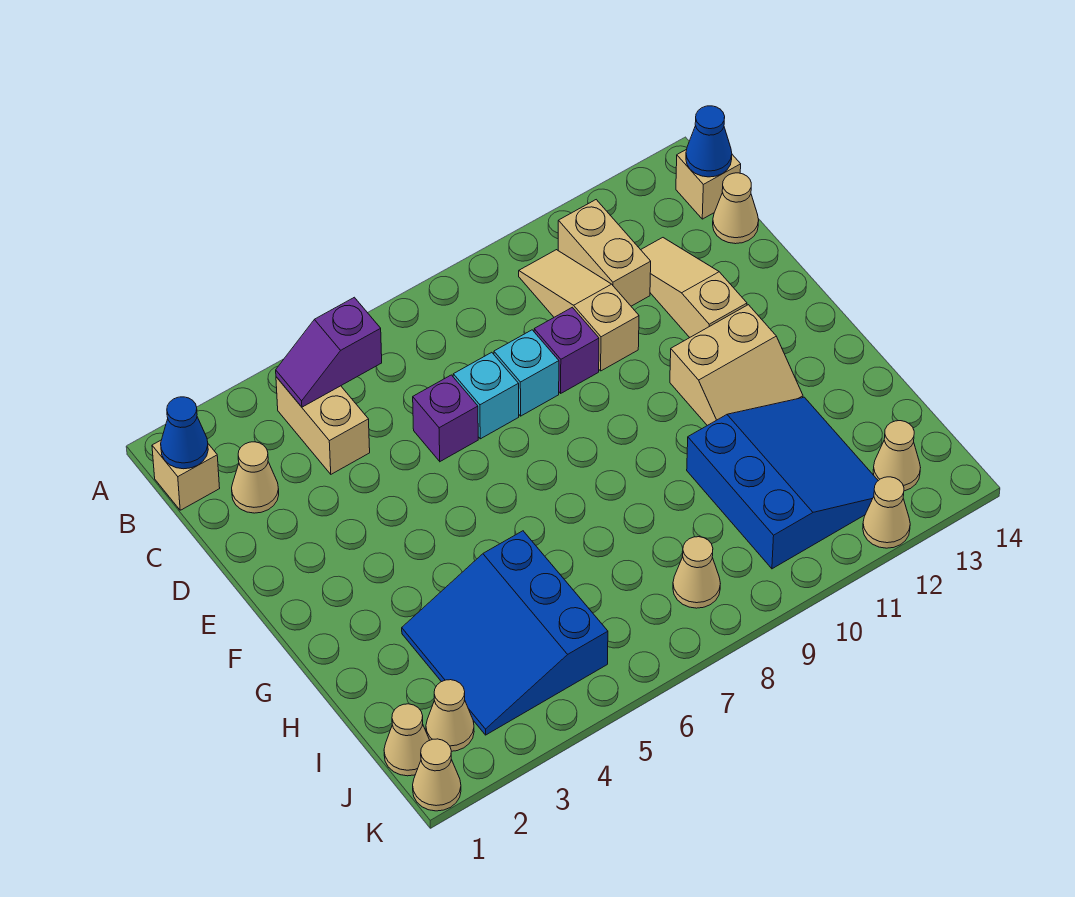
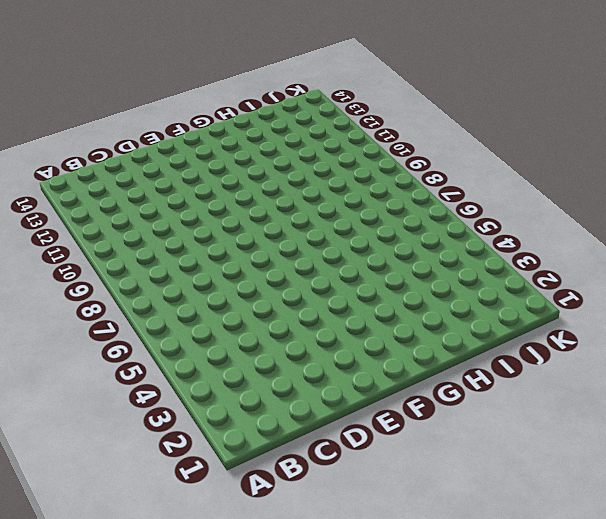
none -> tan brick B1 level 1
none -> tan brick B4:C4 level 1
none -> tan slope B10:D10 level 1 top D

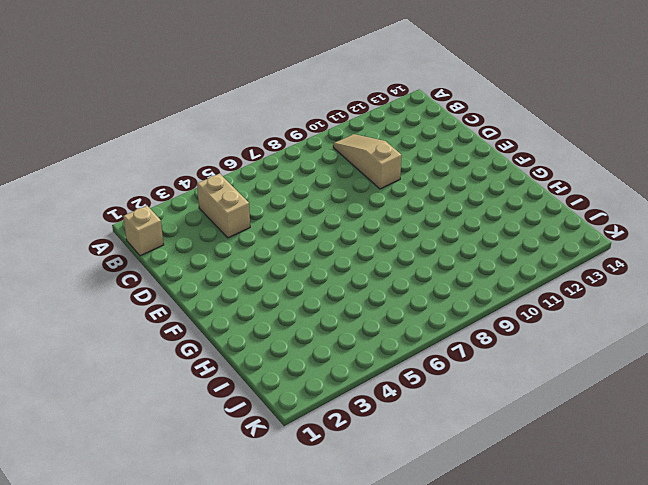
none -> tan brick B11:C11 level 1
none -> tan brick B14 level 1
none -> tan cone C2 level 1

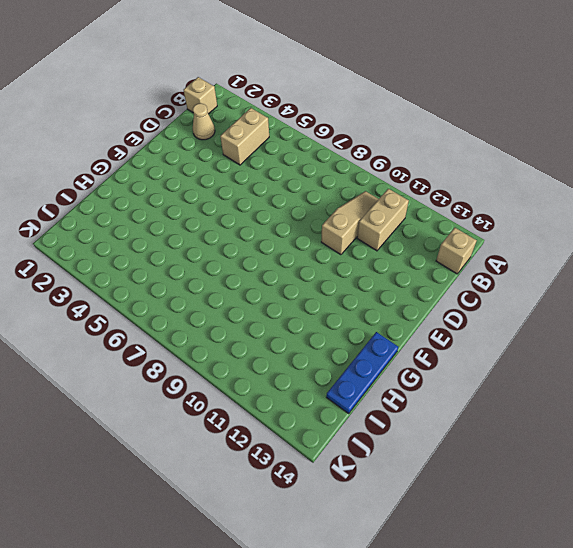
blue plate G14:I14 level 1 -> none
none -> tan slope C12:E12 level 1 top E
none -> tan cone C14 level 1
none -> purple brick D6 level 1

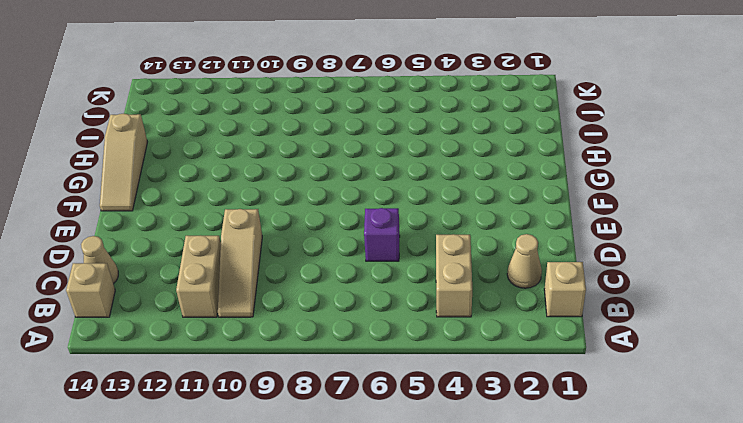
tan slope F14:H14 level 1 top H -> tan slope C12:E12 level 1 top E
none -> cyan brick D7 level 1
none -> cyan brick D8 level 1
none -> purple brick D9 level 1

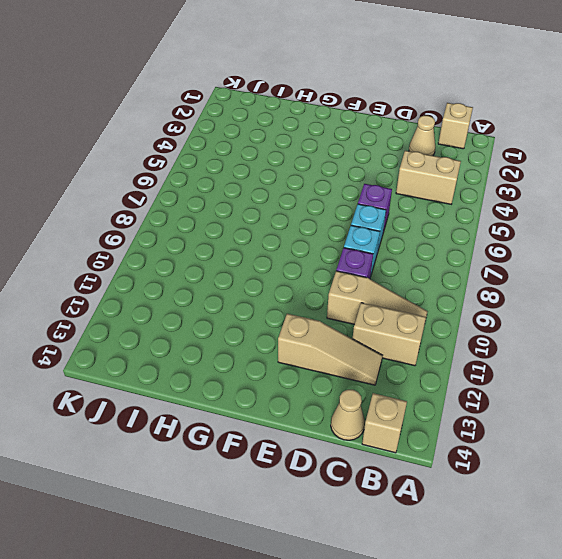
none -> tan slope F11:G12 level 1 top F
none -> blue slope H3:J5 level 1 top 5
none -> blue slope H10:J12 level 1 top 10

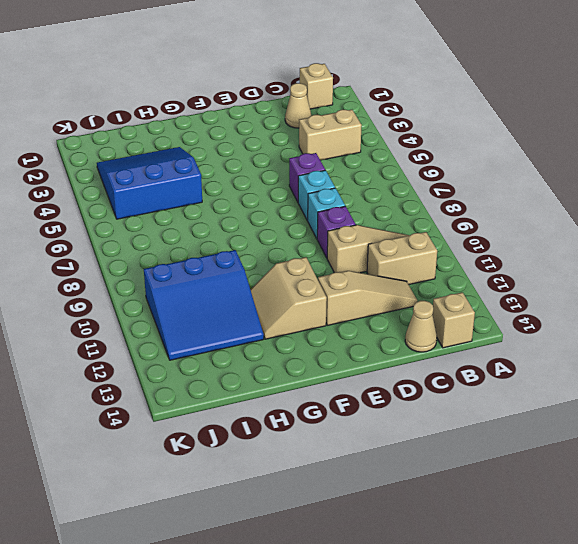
none -> tan cone J1 level 1
none -> tan cone J2 level 1
none -> tan cone J8 level 1

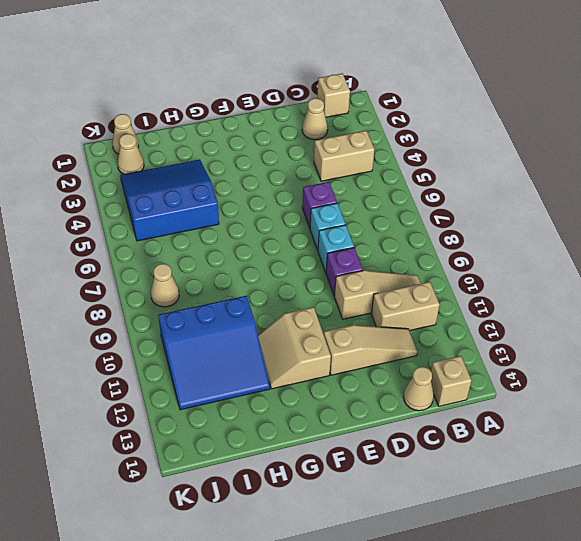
none -> tan cone J13 level 1
none -> tan cone K1 level 1
none -> tan cone K12 level 1

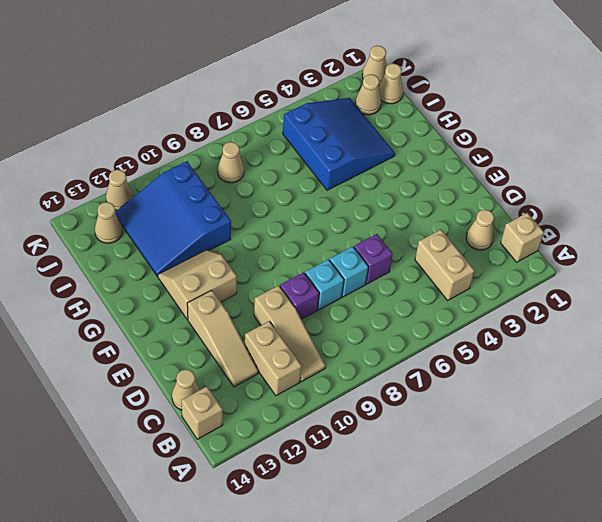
none -> blue cone B1 level 2
none -> purple slope B4:B5 level 2 top 5
none -> blue cone B14 level 2

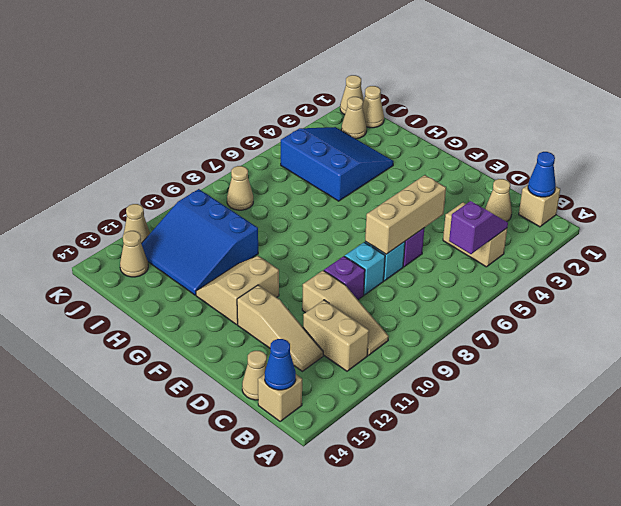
tan brick D5:D7 level 2 -> none

